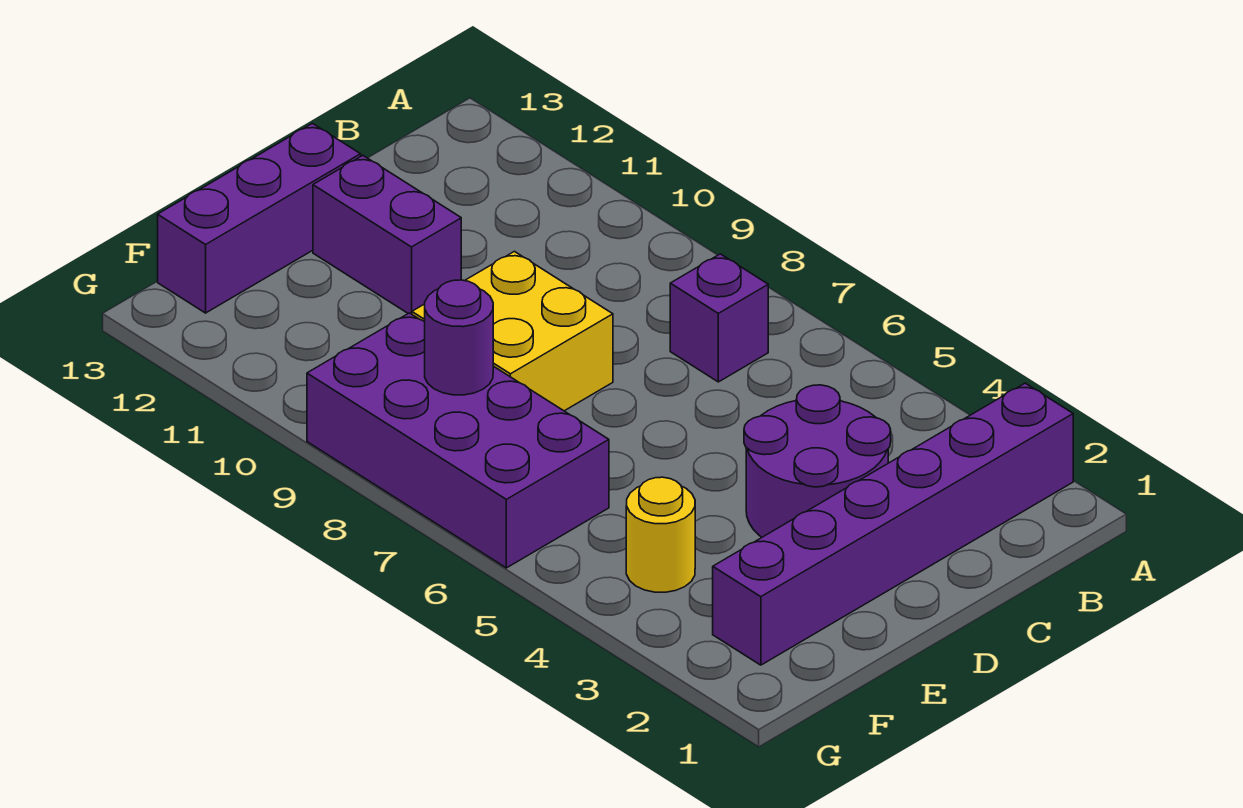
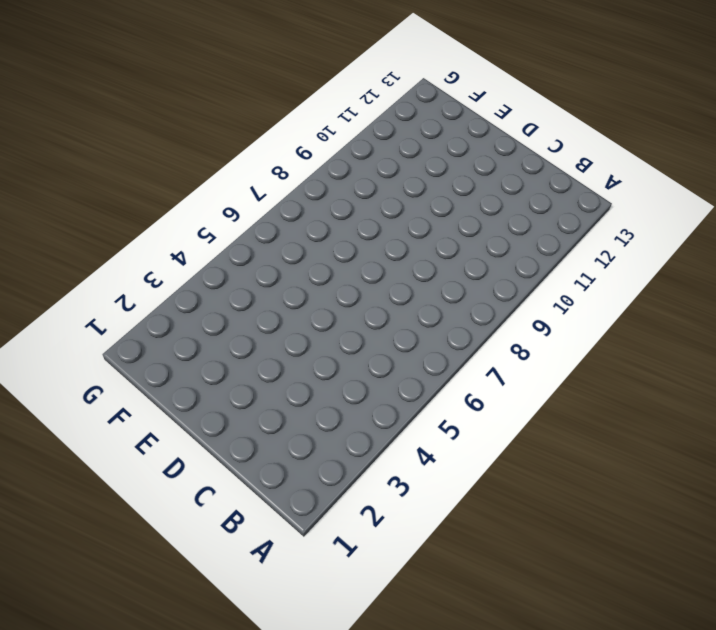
none -> purple brick A2:F2 level 1
none -> purple brick B7 level 1

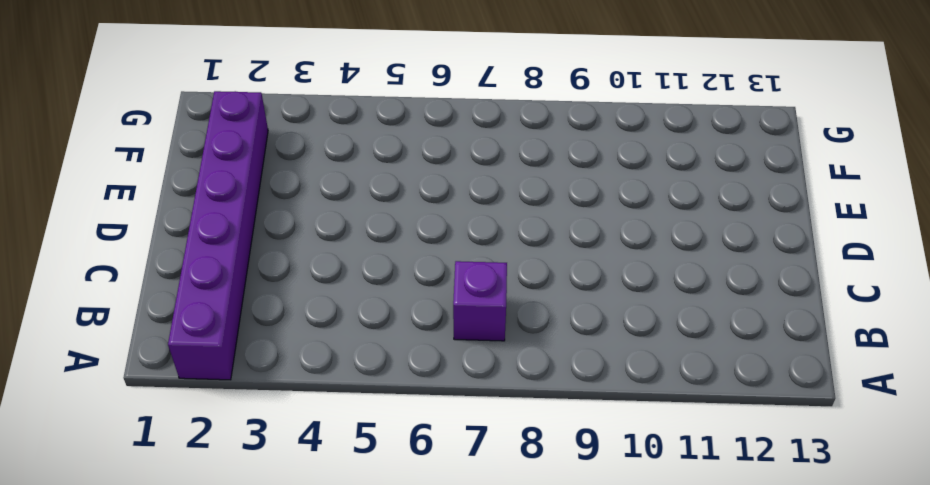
none -> purple round brick C3:D4 level 1
none -> yellow brick D8:E9 level 1

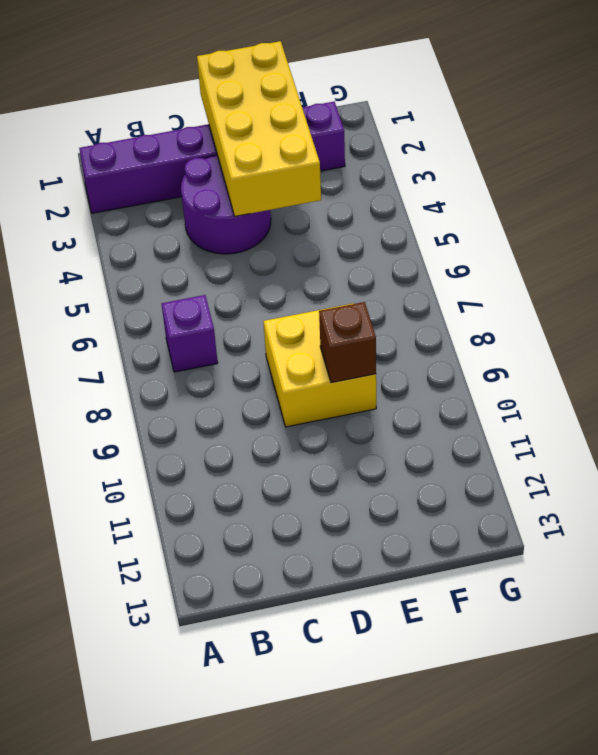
yellow brick D1:E4 level 2 -> none
brown brick E9 level 2 -> none
none -> purple brick D11:D12 level 1
none -> purple brick D13:F13 level 1

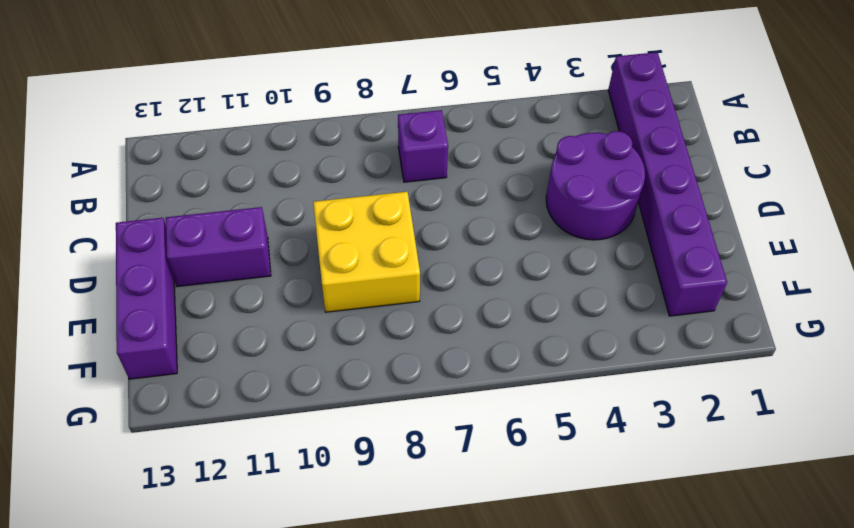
none -> yellow round brick F4 level 1
none -> purple brick F6:G9 level 1

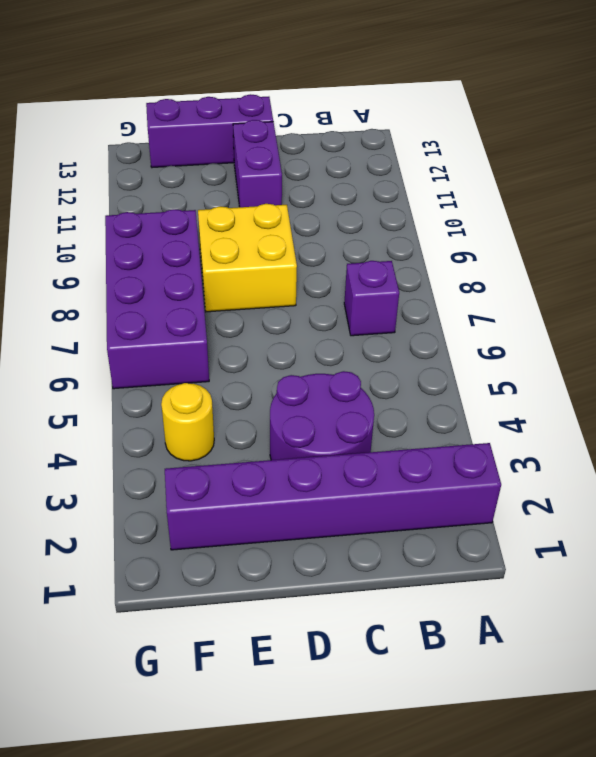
none -> purple round brick F8 level 2

